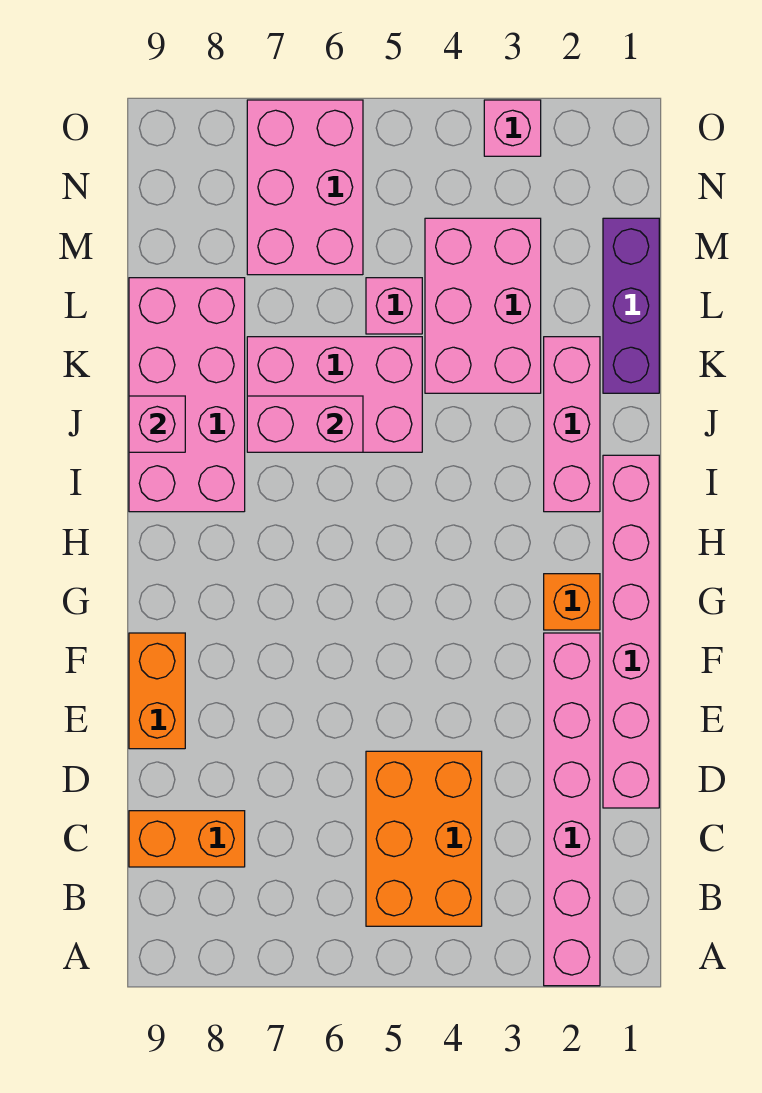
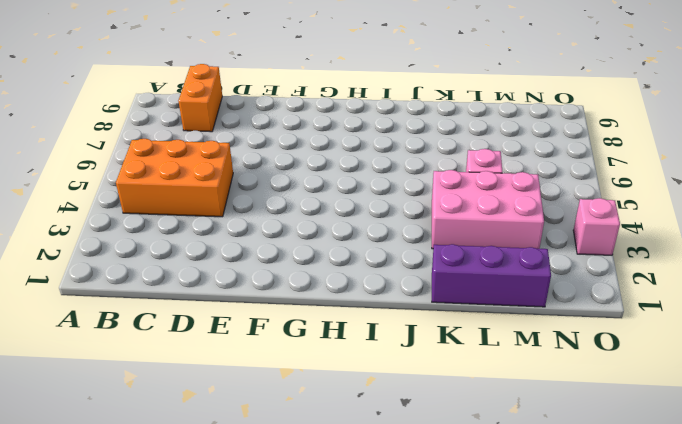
none -> pink brick A2:F2 level 1
none -> pink brick D1:I1 level 1
none -> orange brick E9:F9 level 1

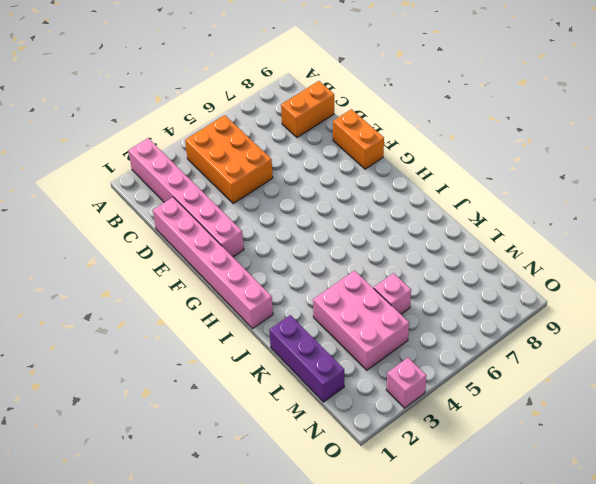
none -> orange brick G2 level 1
none -> pink brick I2:K2 level 1
none -> pink brick I8:L9 level 1

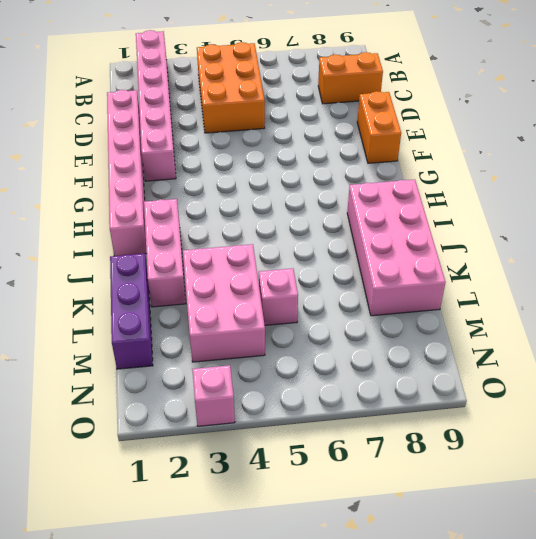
none -> orange brick G2 level 1
none -> pink brick J5:K7 level 1
none -> pink brick M6:O7 level 1

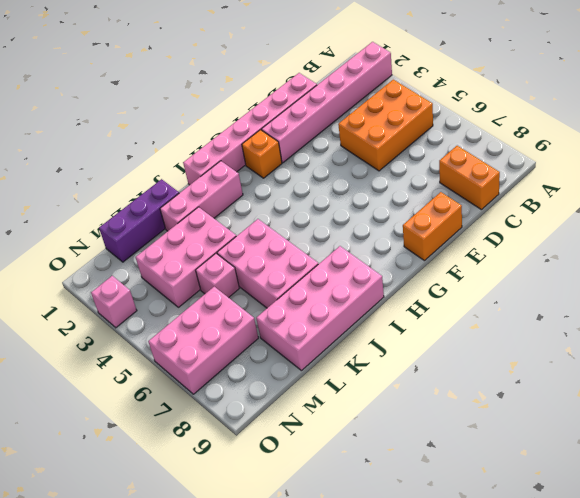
none -> pink brick J6:J7 level 2
none -> pink brick J9 level 2

